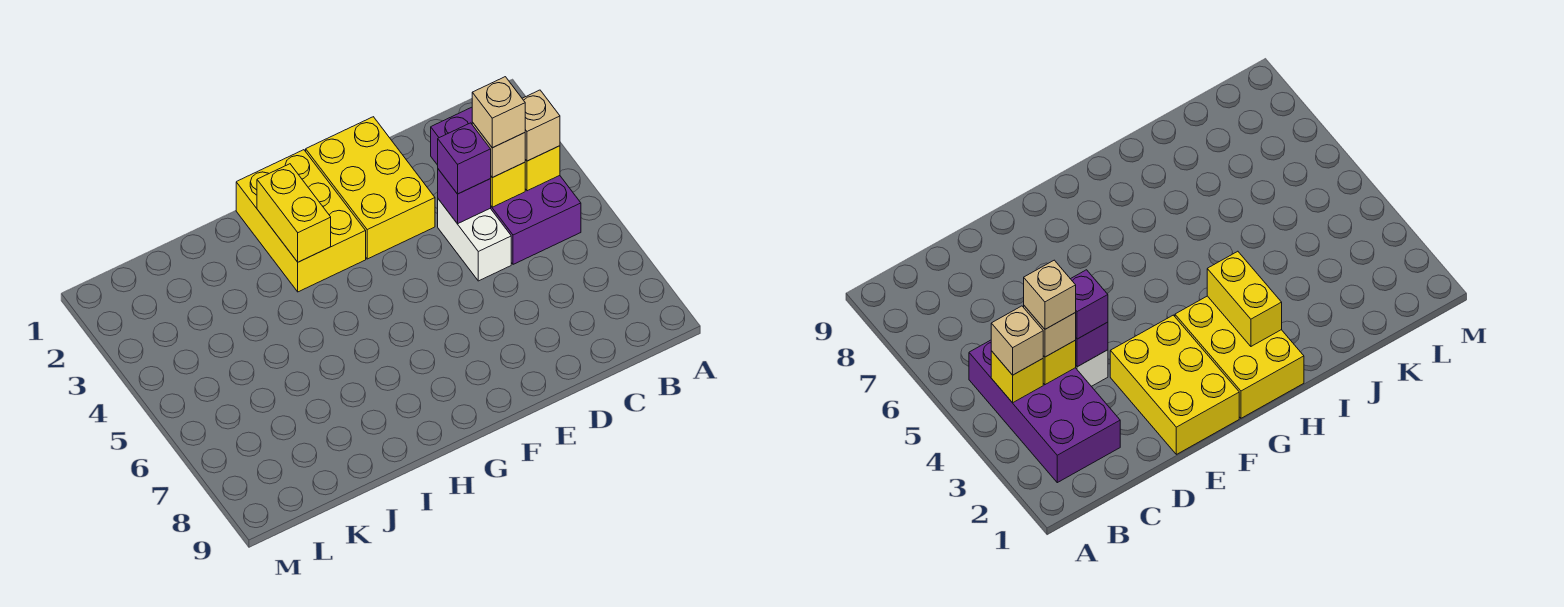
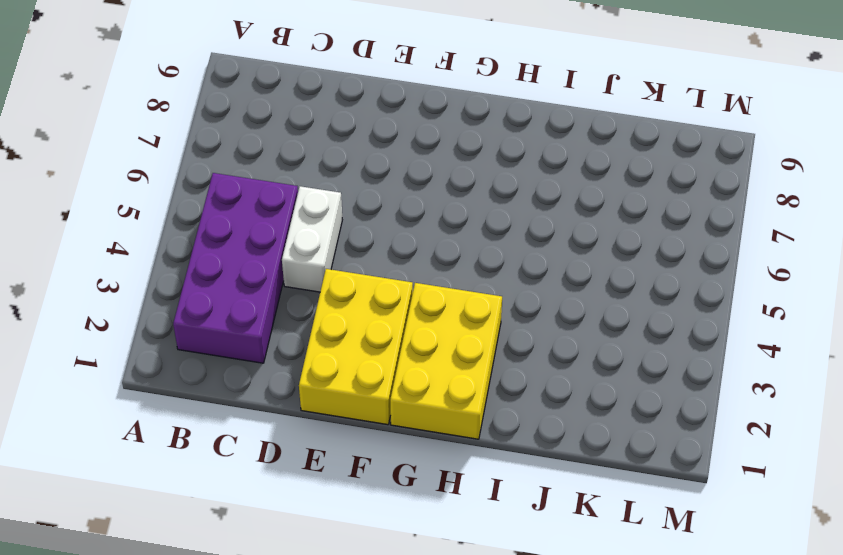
none -> yellow brick B4 level 2
none -> yellow brick C4 level 2
none -> purple brick D4 level 2

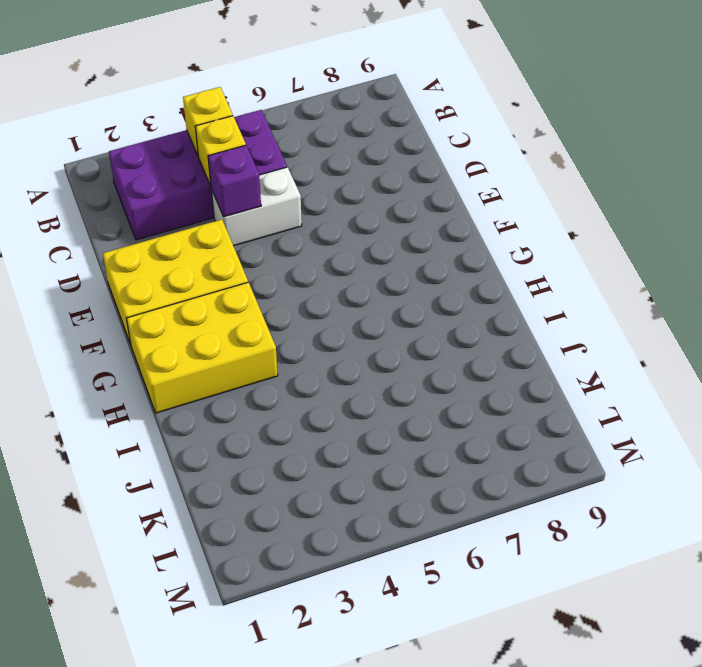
none -> yellow brick H2:H3 level 2
none -> tan brick B4 level 3
none -> tan brick C4 level 3

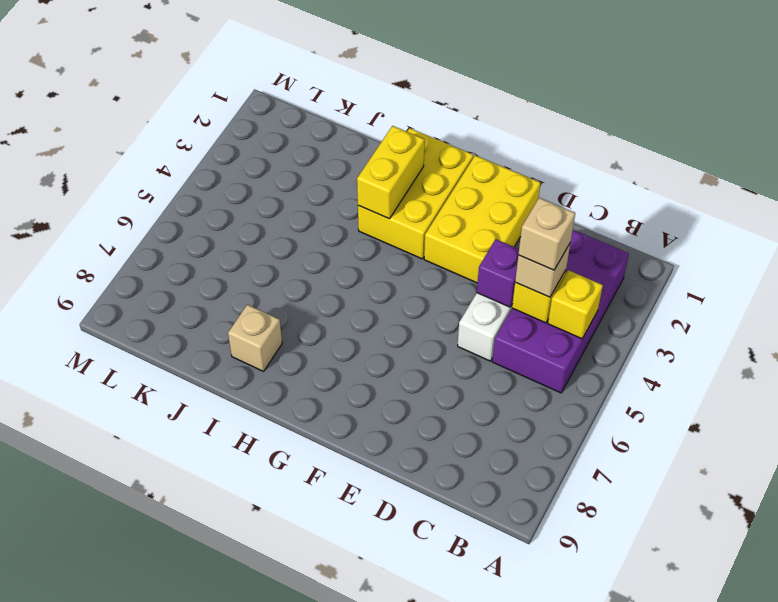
tan brick I8 level 1 -> tan brick B4 level 3
none -> purple brick D4 level 3

